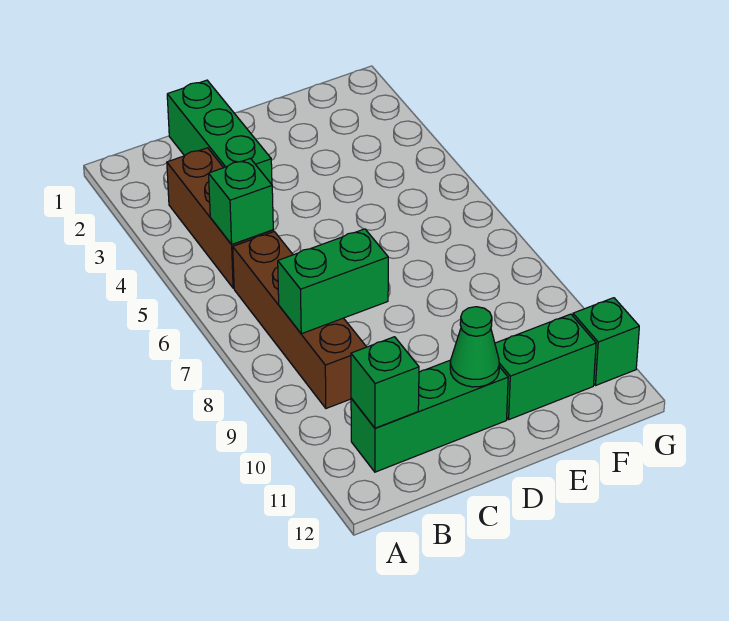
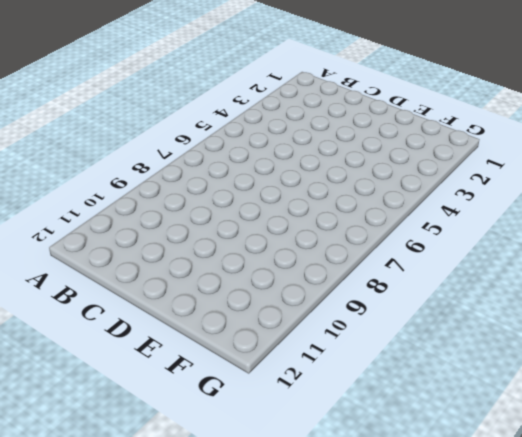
none -> brown brick B3:B5 level 1
none -> brown brick B6:B9 level 1

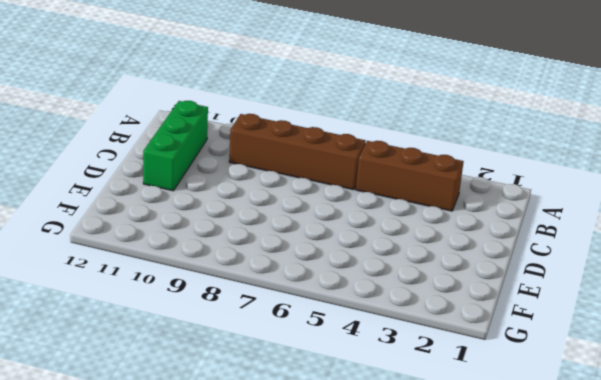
none -> green brick C1:C3 level 1
none -> green brick E11:F11 level 1

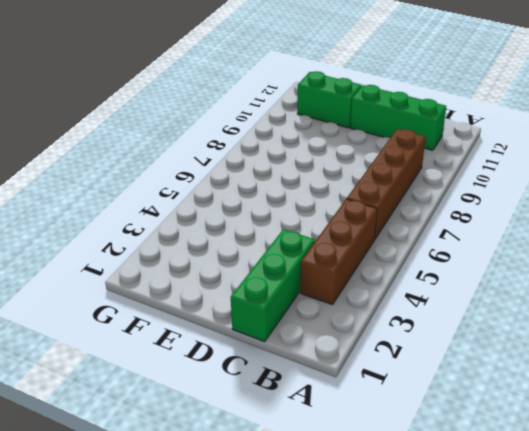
none -> green brick G11 level 1
none -> green brick B5 level 2

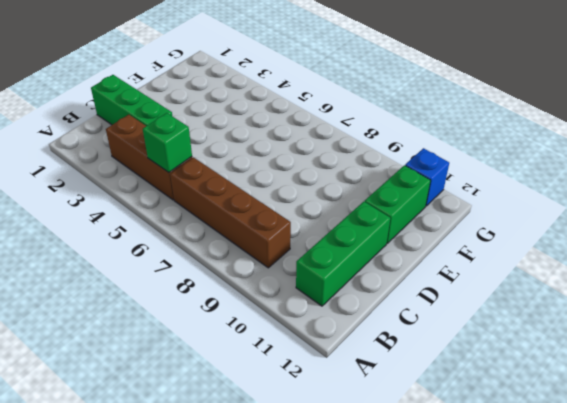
blue brick G11 level 1 -> green brick G11 level 1
none -> green brick B8:C8 level 2
none -> green brick B11 level 2

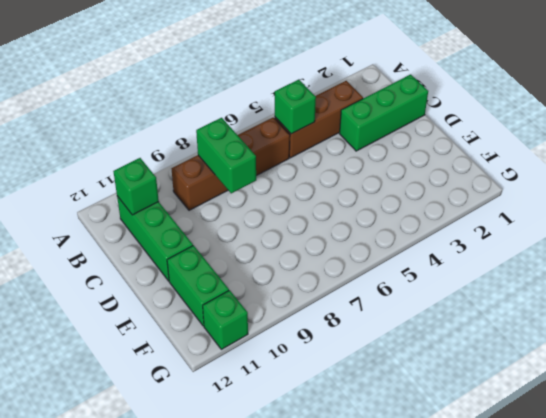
none -> green cone D11 level 2

